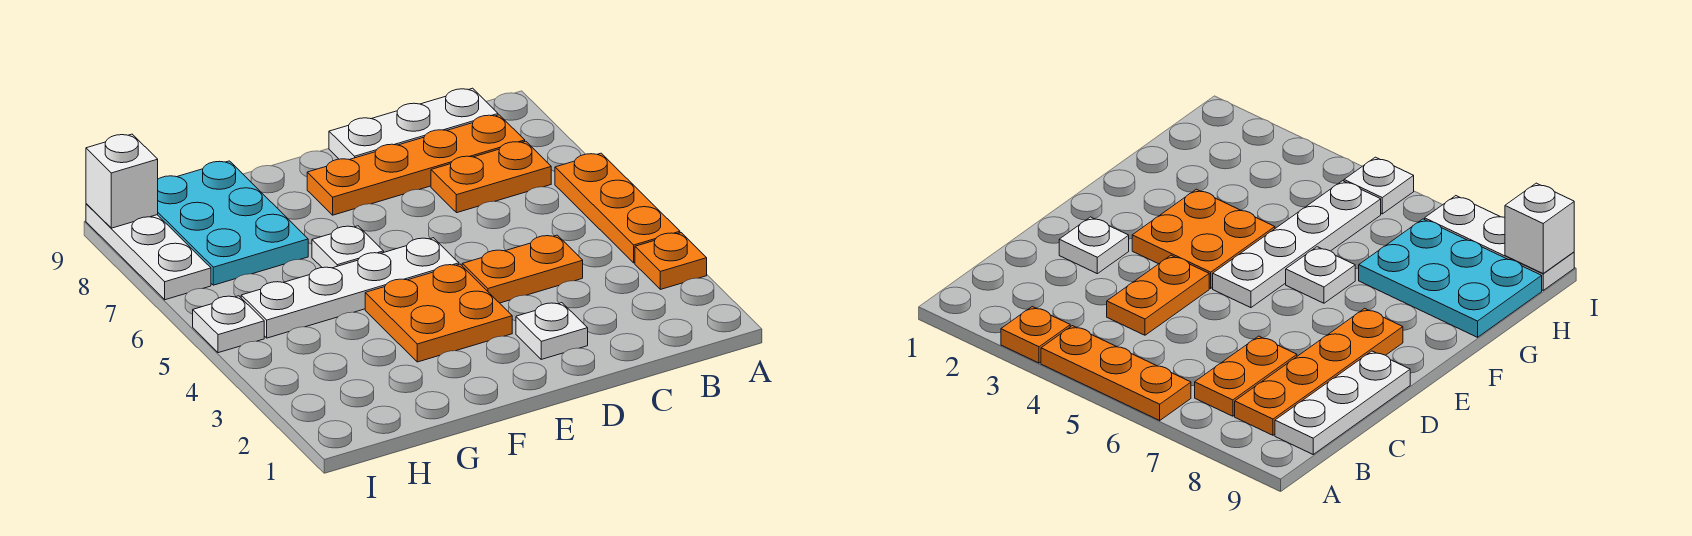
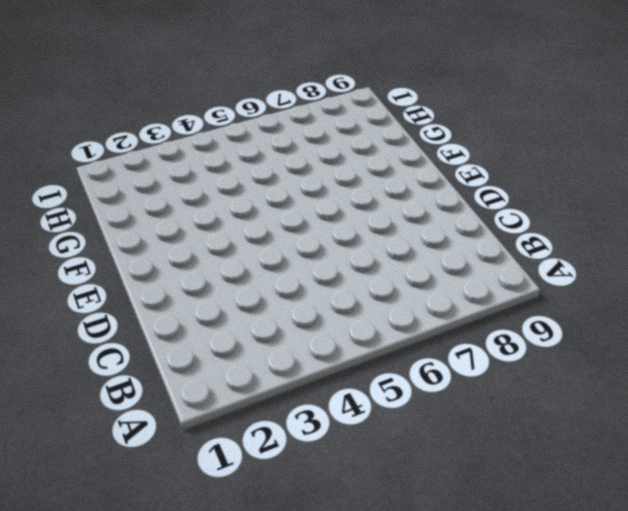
none -> orange plate A3 level 1
none -> orange plate A4:A6 level 1
none -> orange plate B7:C7 level 1

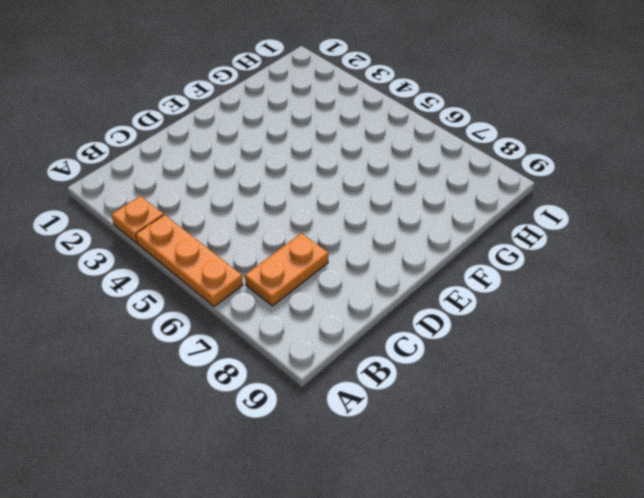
none -> orange plate B8:E8 level 1
none -> white plate B9:D9 level 1
none -> orange plate C4:D4 level 1

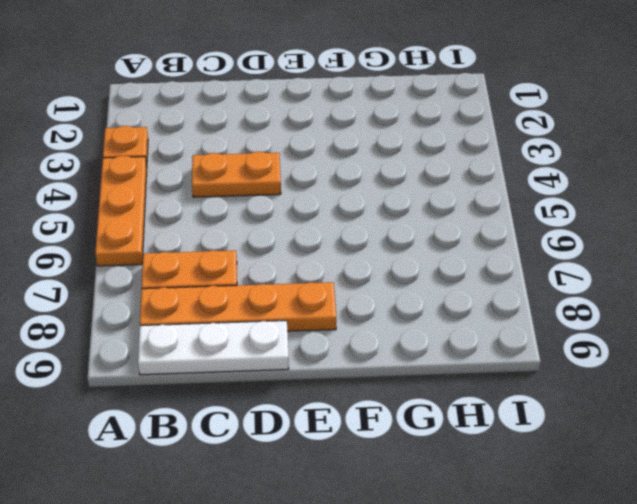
none -> white plate D2 level 1
none -> orange plate E3:F4 level 1
none -> white plate E5:H5 level 1

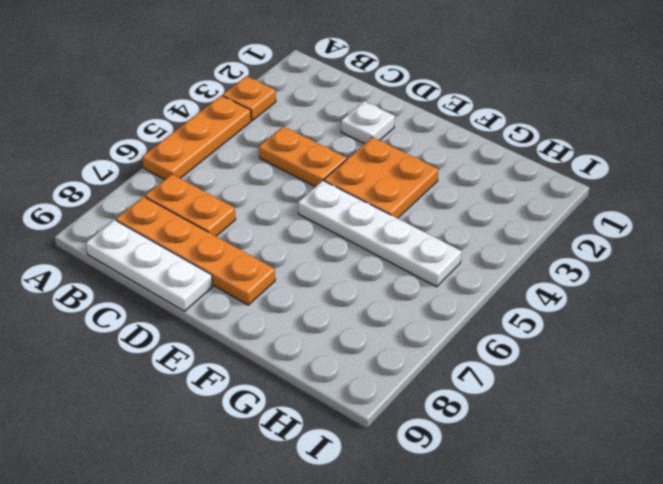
none -> white plate F6 level 1
none -> cyan plate G7:H9 level 1
none -> white plate I5 level 1

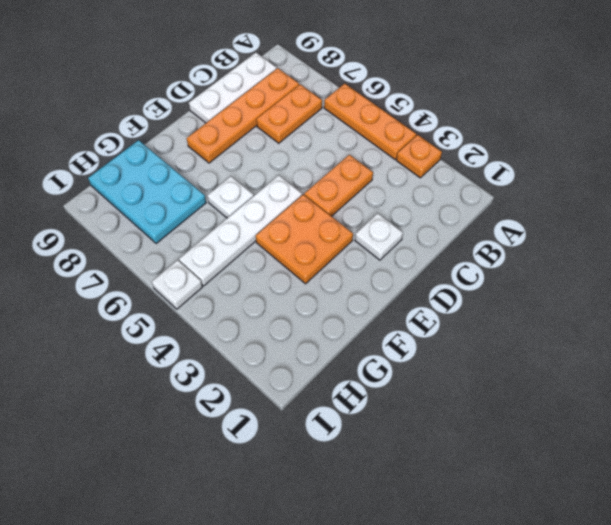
none -> white plate I7:I9 level 1
none -> white brick I9 level 2

